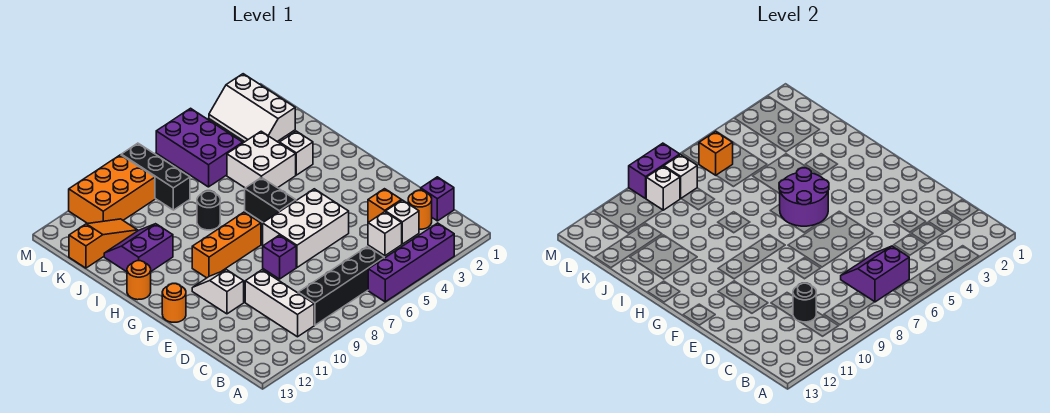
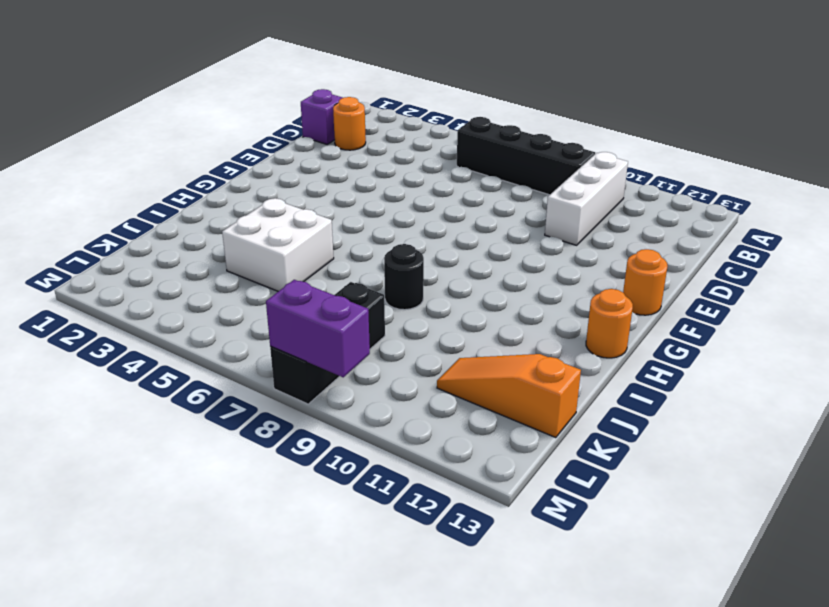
none -> purple brick A3:A6 level 1
none -> white brick C3 level 1
none -> white brick C4 level 1
none -> orange brick D3 level 1

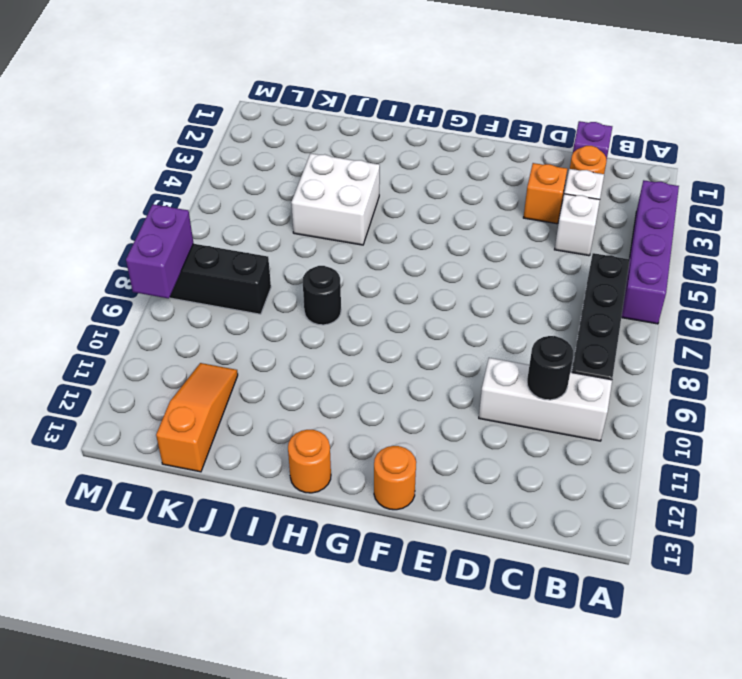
none -> white brick E5:F7 level 1
none -> purple brick E8 level 1
none -> white slope E11:F11 level 1 top E
none -> black brick G6:H6 level 1

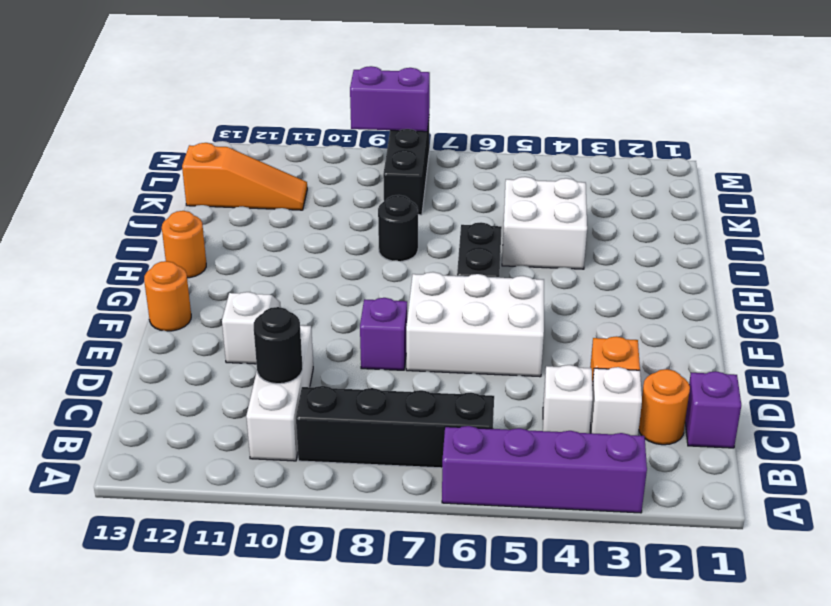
none -> orange brick G8:G10 level 1
none -> white brick I3 level 1
none -> purple slope I11:J12 level 1 top I
none -> white slope K2:M3 level 1 top 2

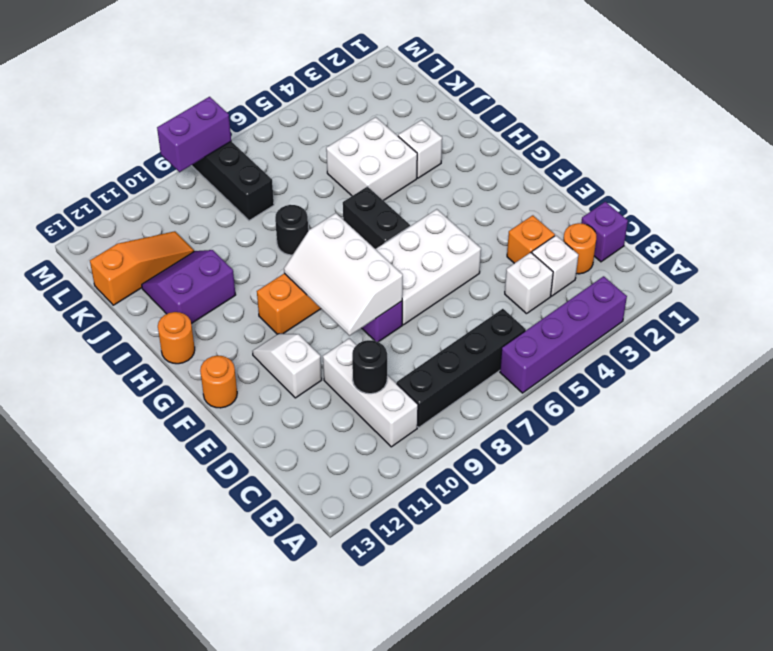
white slope E8:G9 level 2 top 8 -> white slope K2:M3 level 1 top 2
none -> purple brick K5:M6 level 1
none -> orange brick L9:M11 level 1
none -> purple slope B6:C7 level 2 top B
none -> purple round brick G5:H6 level 2

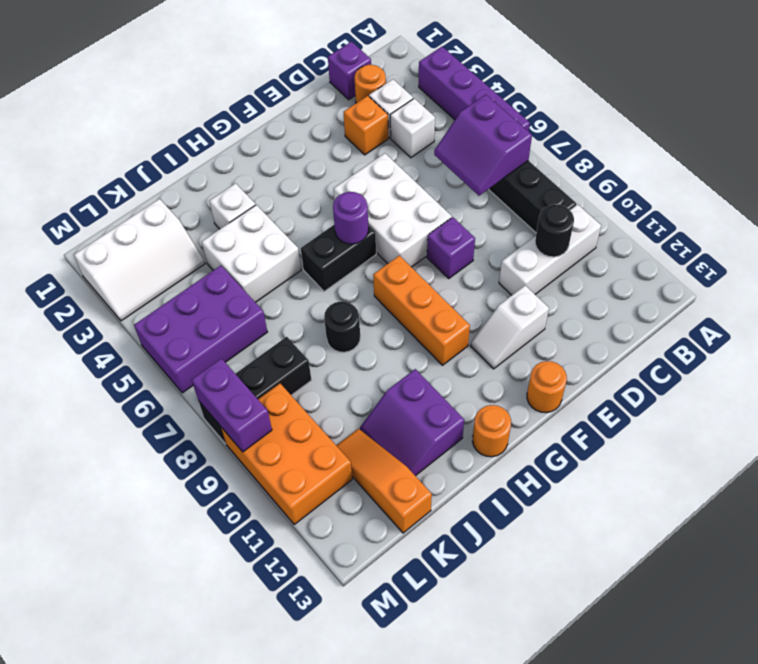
purple round brick G6 level 2 -> purple round brick G5:H6 level 2
none -> orange brick L6 level 2
none -> white brick L8 level 2
none -> white brick L9 level 2

